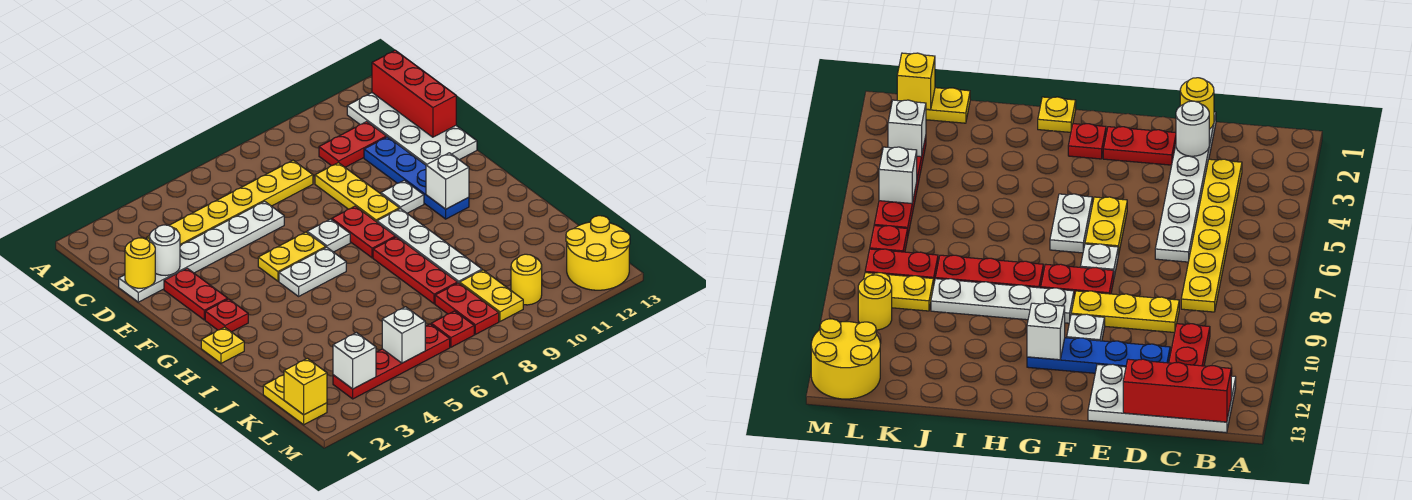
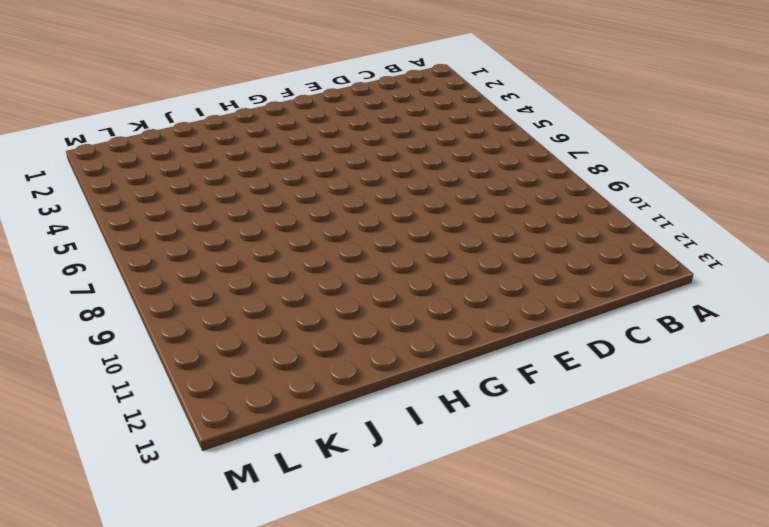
none -> white plate B12:E13 level 1
none -> yellow plate C3:C8 level 1
none -> red plate C10:C11 level 1
none -> white plate D1:D6 level 1

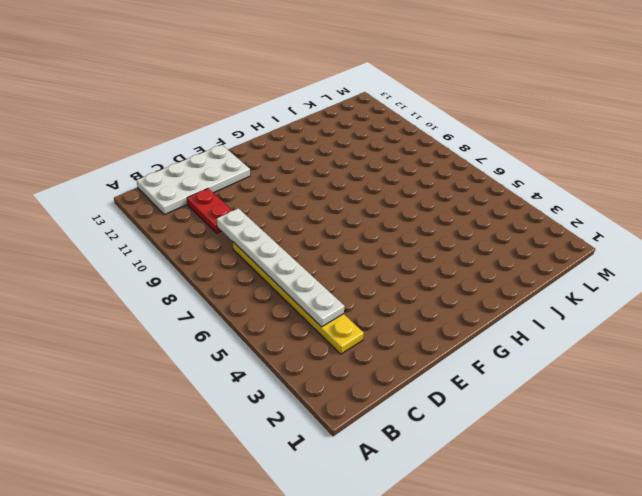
white plate C4:C9 level 2 -> white plate D1:D6 level 1
none -> yellow plate D9:F9 level 1
none -> blue plate D11:G11 level 1
none -> red plate E2:F2 level 1
none -> yellow plate F5:F6 level 1

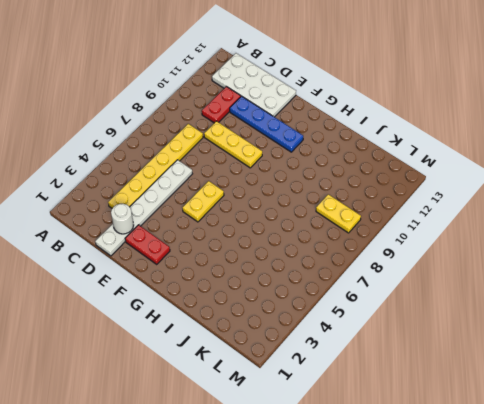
none -> white plate F7 level 1
none -> red plate F8:G8 level 1
none -> white plate F10 level 1
none -> red plate G2 level 1

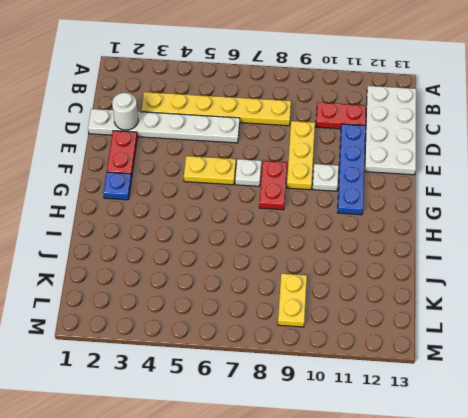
blue plate G2 level 1 -> red plate G2 level 1
none -> white plate G5:G6 level 1
none -> white plate G9:J9 level 1
none -> yellow plate H1 level 1
none -> red plate H8:J8 level 1

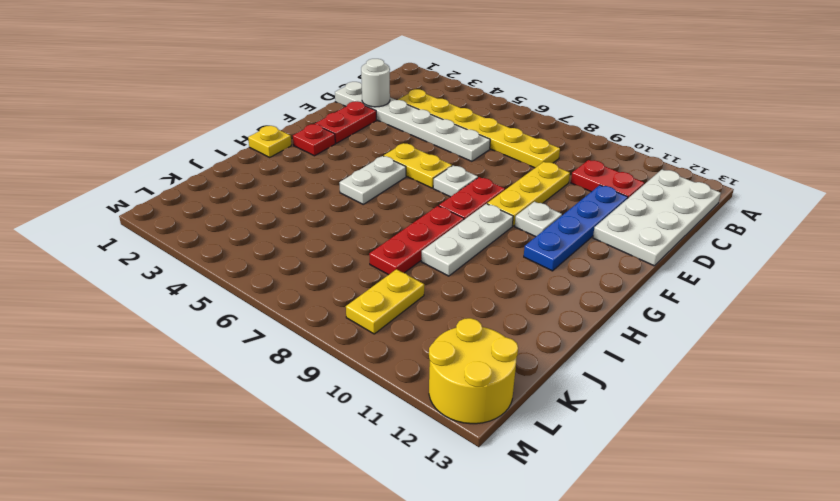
white plate G5:H5 level 1 -> white plate G5:G6 level 1
white plate G9:I9 level 1 -> white plate G9:J9 level 1
none -> yellow plate K1:L1 level 1
none -> red plate K8:L8 level 1
none -> red plate L3:L6 level 1
none -> red plate L7 level 1

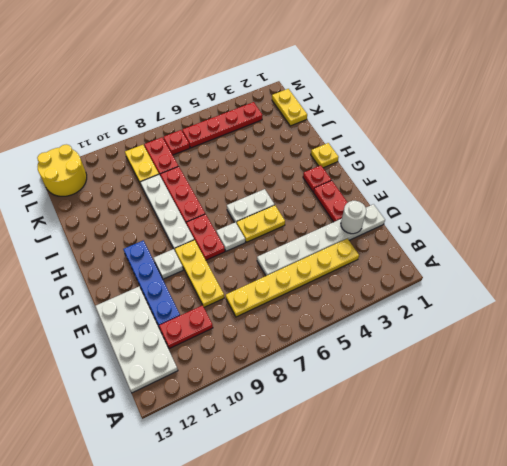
none -> yellow round brick L10 level 1
none -> red brick B13:D13 level 2
none -> yellow round brick D1 level 2
none -> white brick G11 level 2

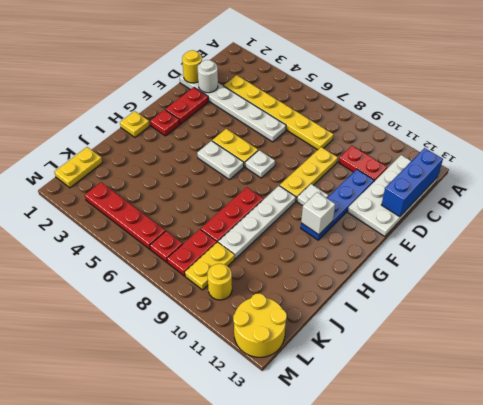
blue brick B13:D13 level 2 -> red brick B13:D13 level 2
none -> red plate F8:G8 level 1
none -> yellow brick L1 level 2
none -> white brick L3 level 2
none -> white brick L5 level 2

